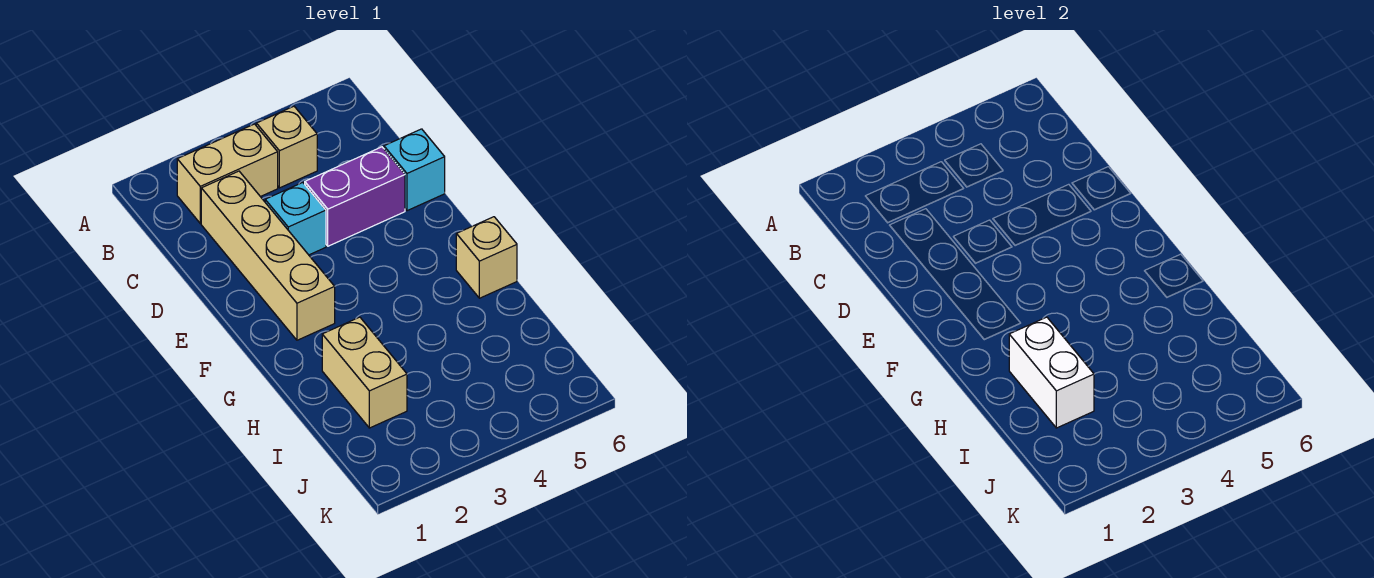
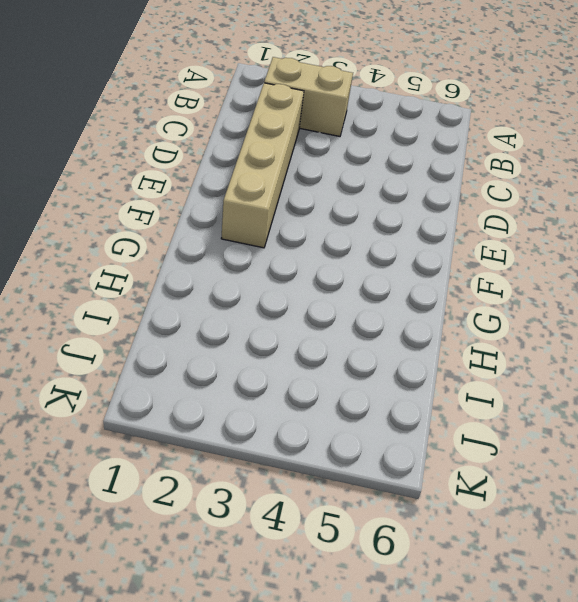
none -> tan brick B4 level 1
none -> cyan brick D3 level 1

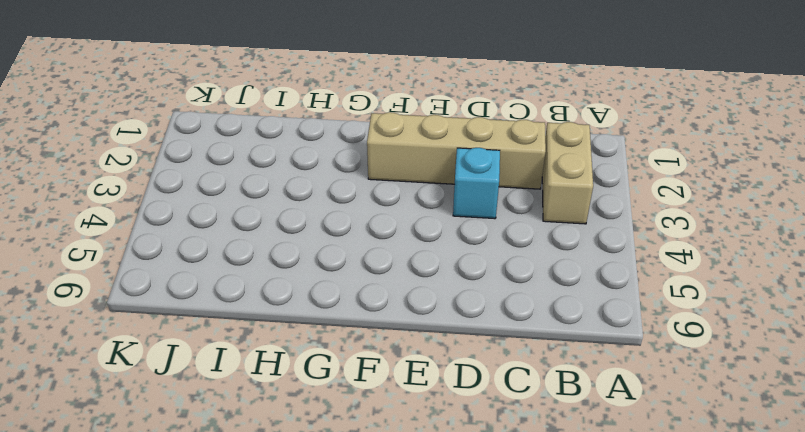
none -> tan brick B4 level 1
none -> purple brick D4:D5 level 1

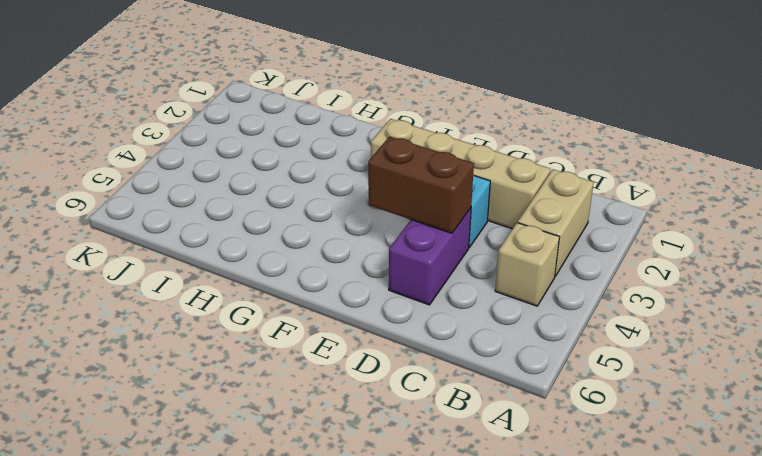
brown brick D4:E4 level 2 -> none
none -> cyan brick D6 level 1
none -> tan brick G6 level 1

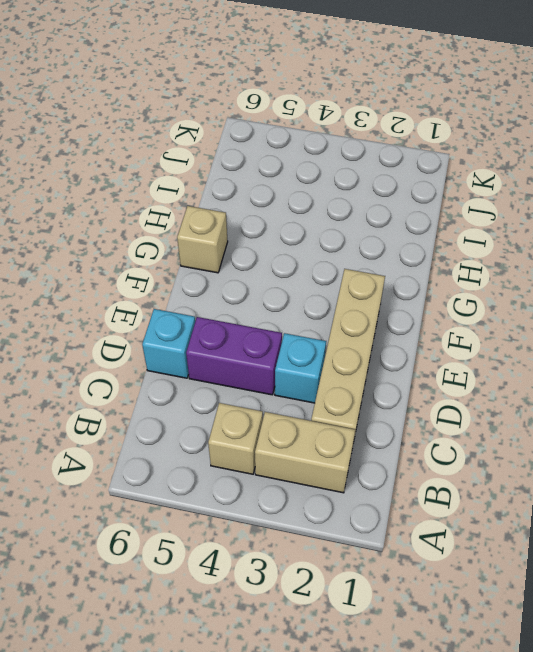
none -> tan brick H2:I2 level 1
none -> white brick H2:I2 level 2

